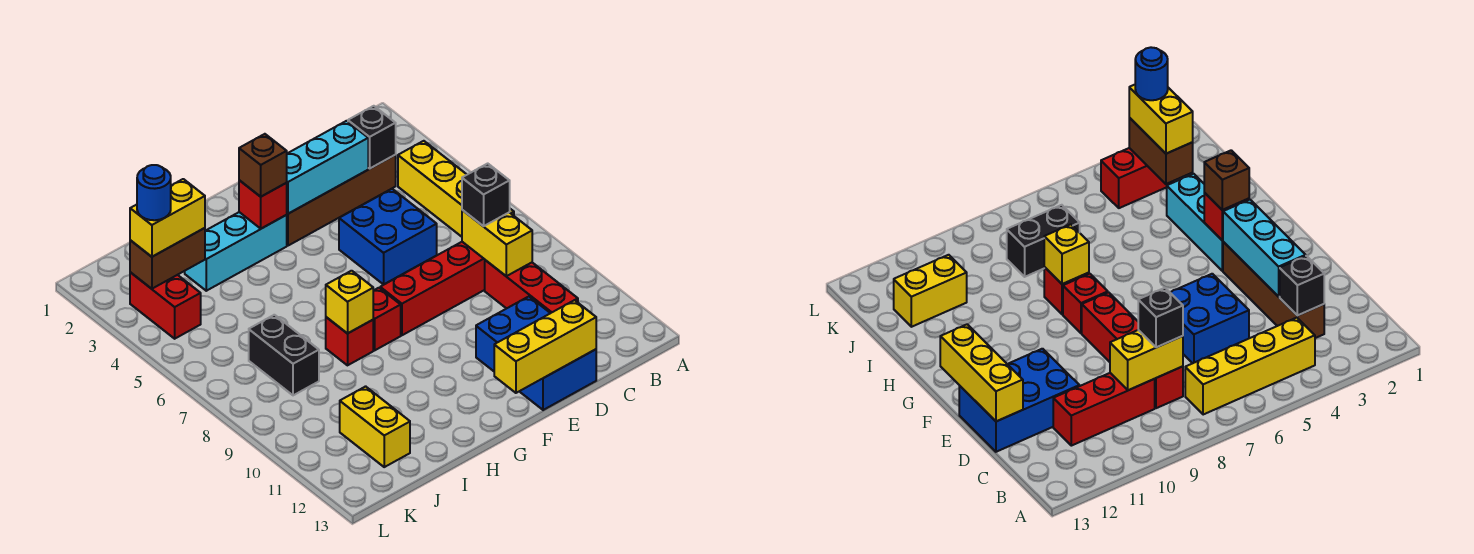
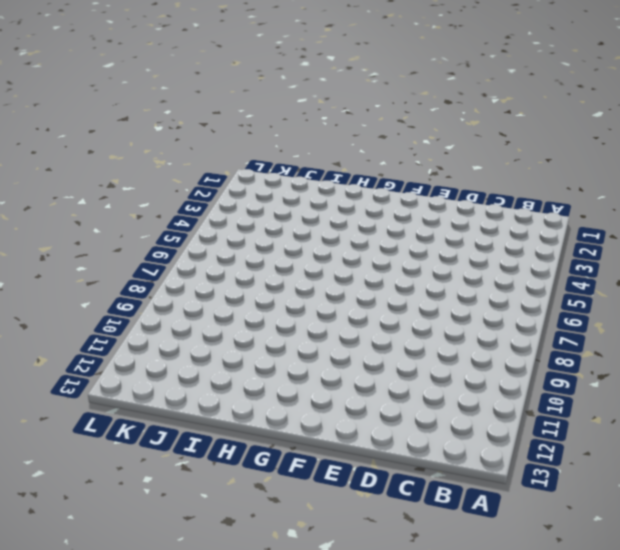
none -> yellow brick B4:B7 level 1
none -> brown brick C3:F3 level 1
none -> red brick C8:F8 level 1

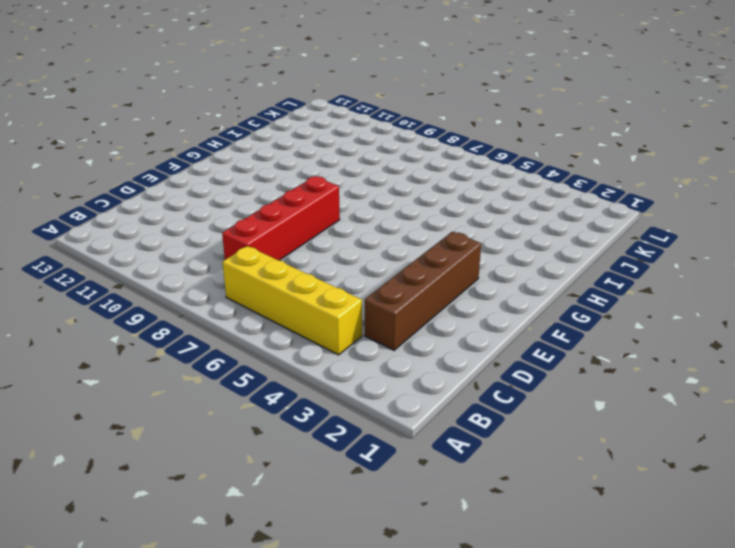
none -> red brick C9:C11 level 1
none -> blue brick D5:E6 level 1
none -> blue brick D11:E13 level 1

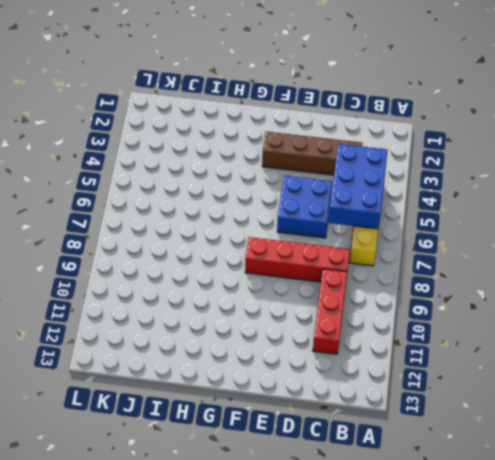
blue brick B4:C6 level 2 -> blue brick D11:E13 level 1
none -> cyan brick G3:I3 level 1
none -> red brick G8 level 1
none -> red brick H8 level 1

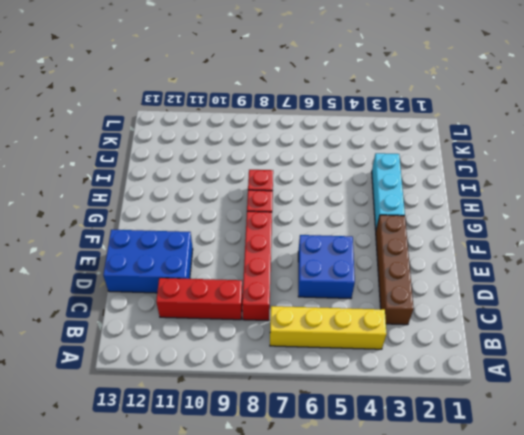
none -> black brick J7:J8 level 1
none -> yellow brick J11:J12 level 1
none -> red brick K3:K4 level 1

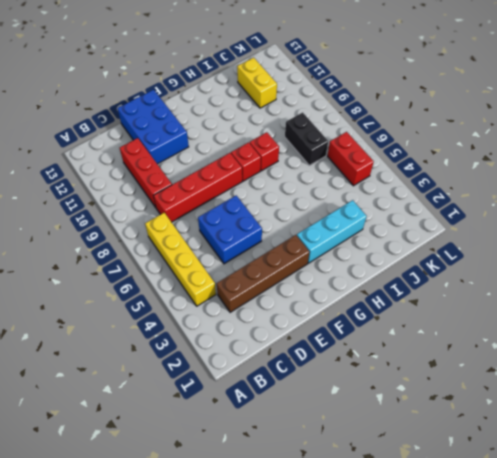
red brick K5:K6 level 1 -> red brick K3:K4 level 1
none -> black brick C3 level 2
none -> yellow brick C8:C9 level 2
none -> cyan brick D3:F3 level 2

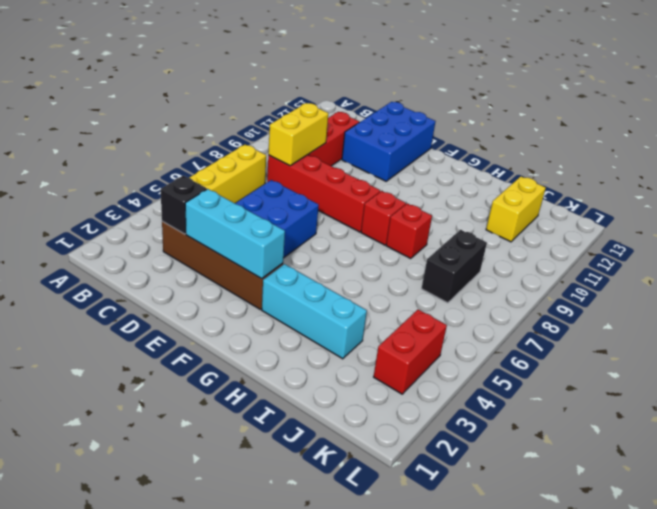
none -> yellow brick D13:F13 level 2
none -> red brick G3 level 2
none -> yellow brick H8 level 2

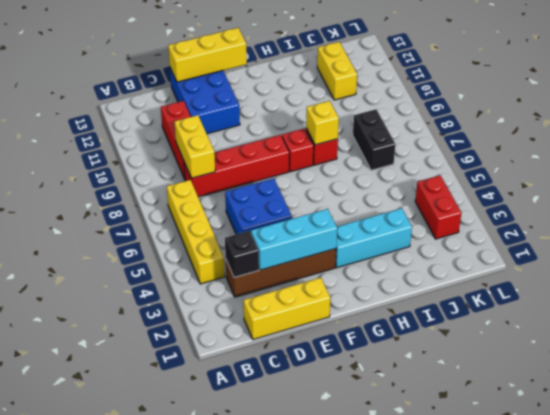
yellow brick C1:E1 level 1 -> none
none -> red brick G3 level 2
none -> brown brick J3:K3 level 2
none -> black brick C8 level 3

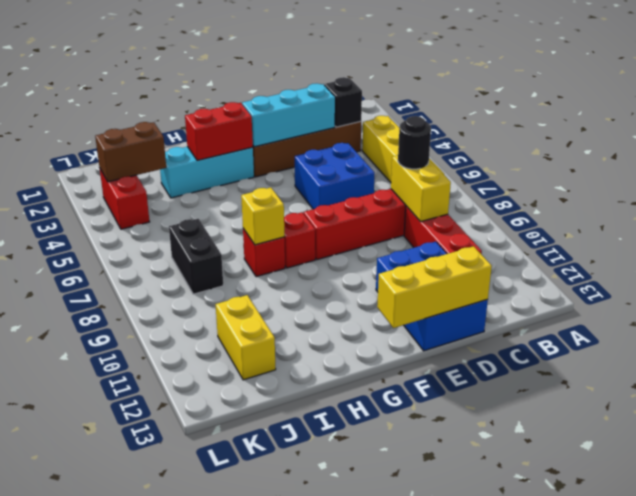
black round brick C8 level 3 -> black brick C8 level 3
red brick G3:H3 level 2 -> red brick G3 level 2
none -> brown brick G3 level 3
none -> yellow brick J3:K3 level 3
none -> blue round brick K3 level 4

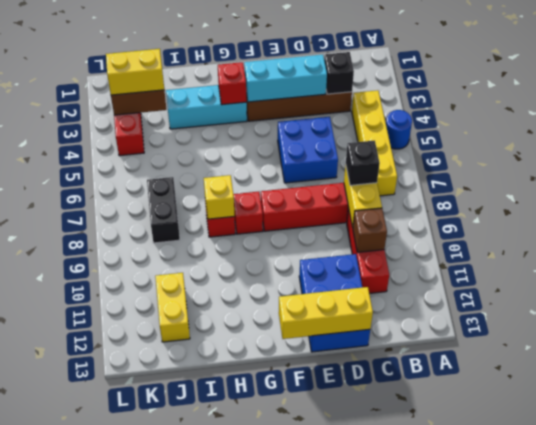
blue round brick A5 level 1 -> blue round brick K3 level 4
brown brick C10 level 2 -> brown brick G3 level 3

